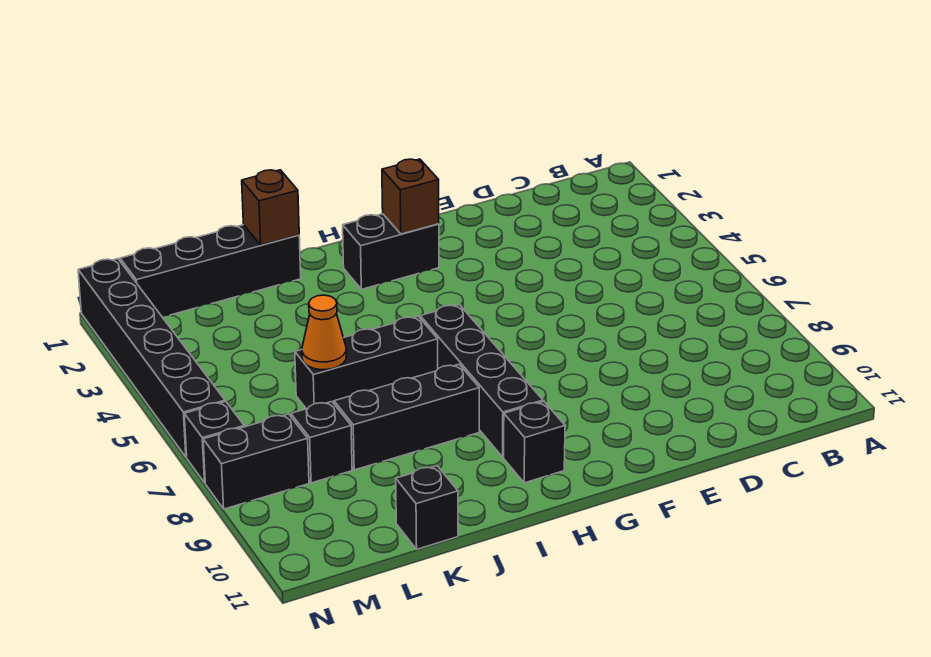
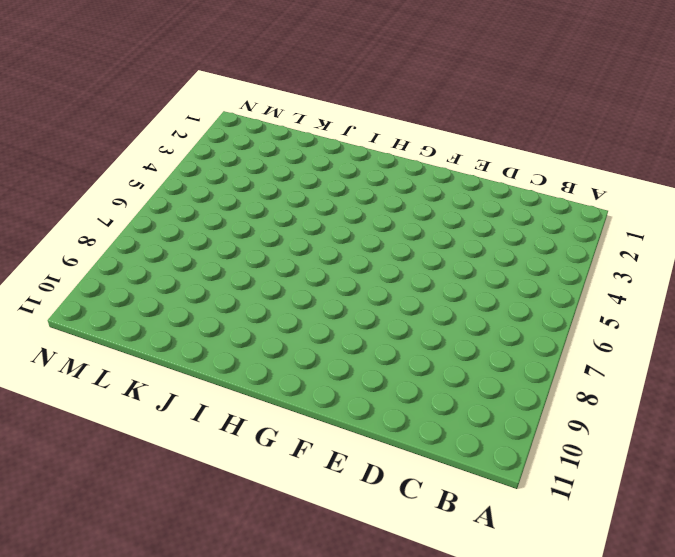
none -> black brick G2:H2 level 1
none -> black brick H6:H9 level 1
none -> black brick H10 level 1

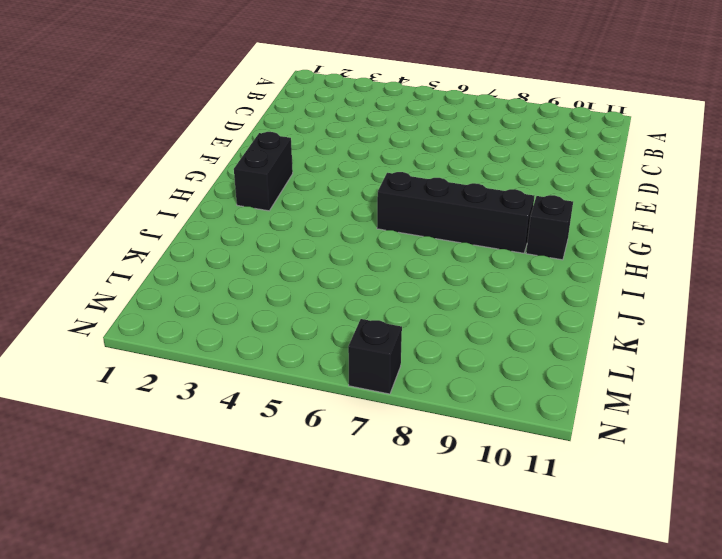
none -> black brick I6:K6 level 1
none -> black brick I8:K8 level 1
none -> black brick J1:M1 level 1

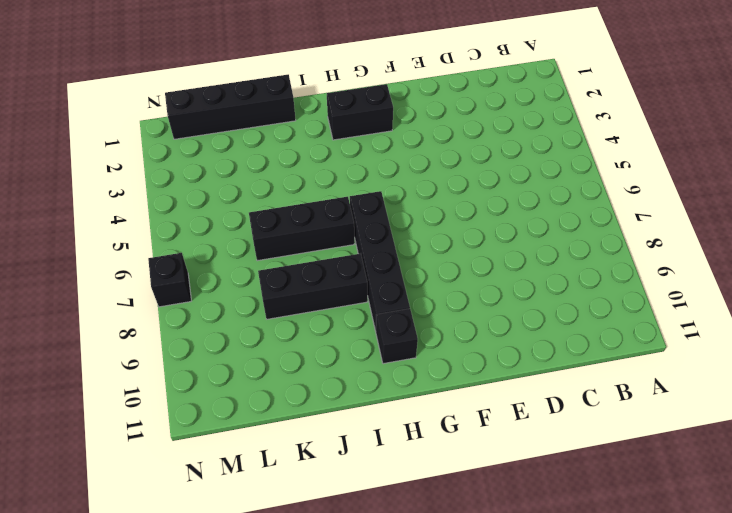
none -> black brick K11 level 1
none -> black brick L8 level 1
none -> black brick M8:N8 level 1

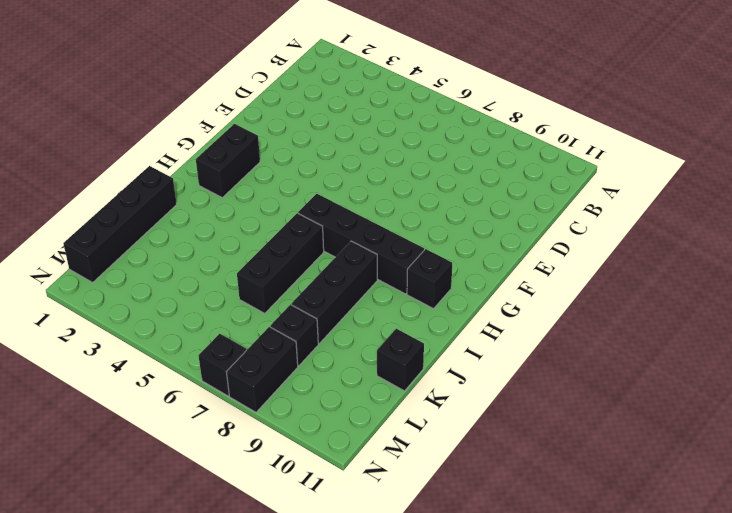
none -> black brick N1:N6 level 1
none -> brown brick G2 level 2
none -> brown brick J1 level 2

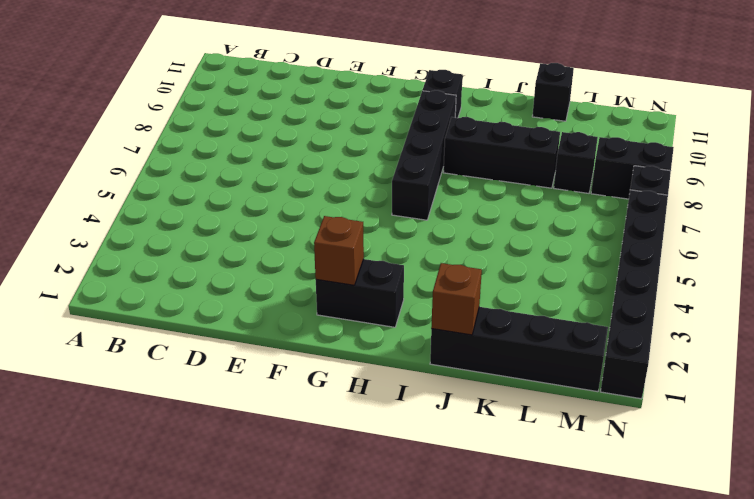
none -> black brick I6:K6 level 1
none -> orange cone K6 level 2

